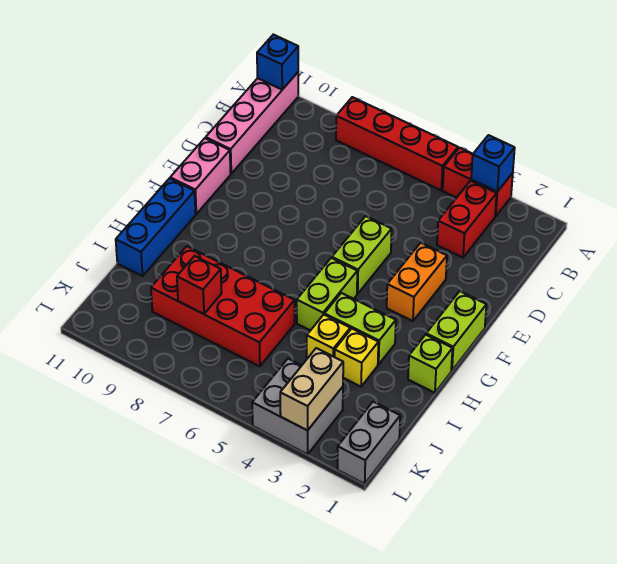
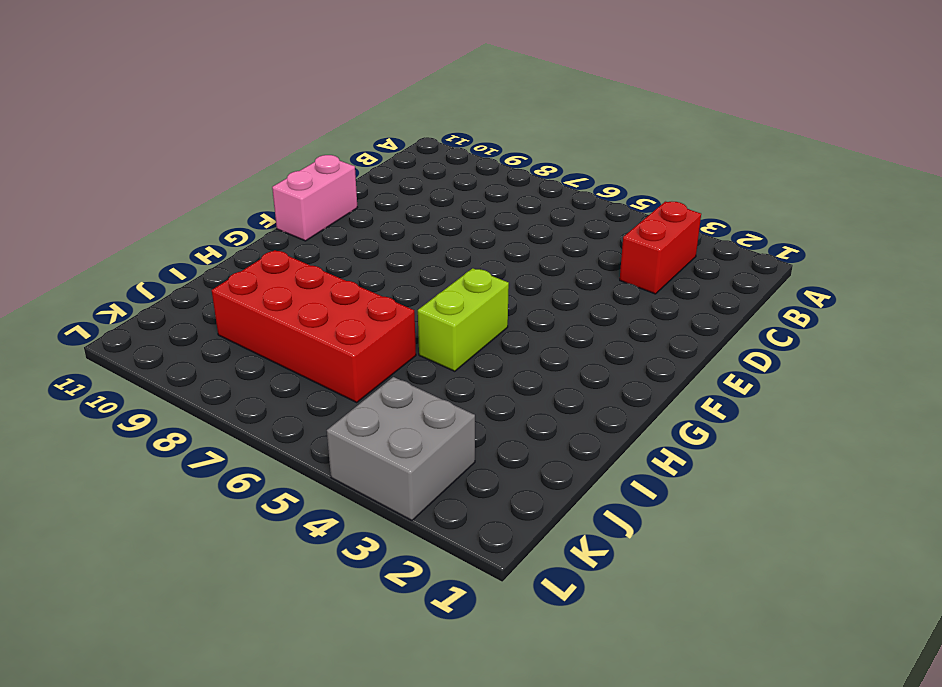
none -> red brick A3:A4 level 1
none -> red brick A5:A8 level 1
none -> pink brick A11:D11 level 1

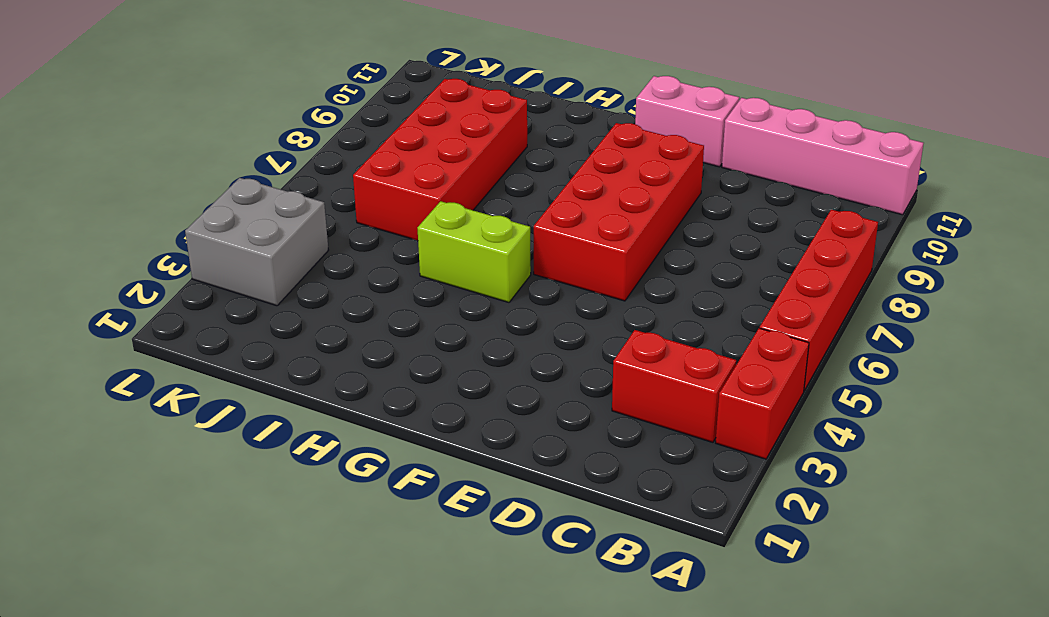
red brick E6:F9 level 1 -> none
none -> orange brick E3:F3 level 1
none -> lime brick E5:F5 level 1
none -> lime brick F1:G1 level 1

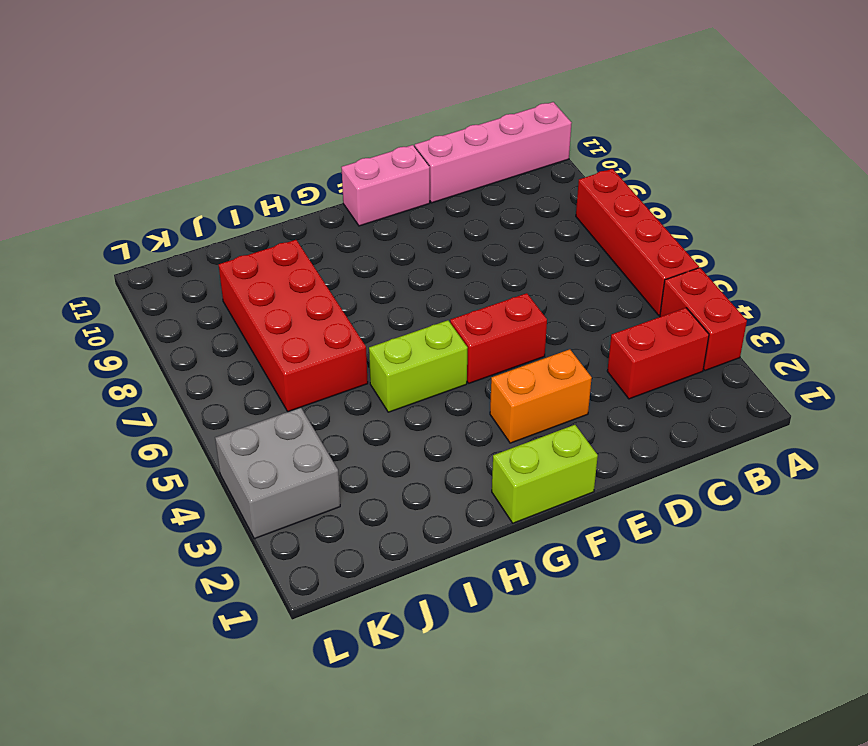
red brick E5:F5 level 1 -> lime brick E5:F5 level 1
none -> blue brick G11:I11 level 1
none -> lime brick H1 level 1
none -> lime brick H3:H4 level 1

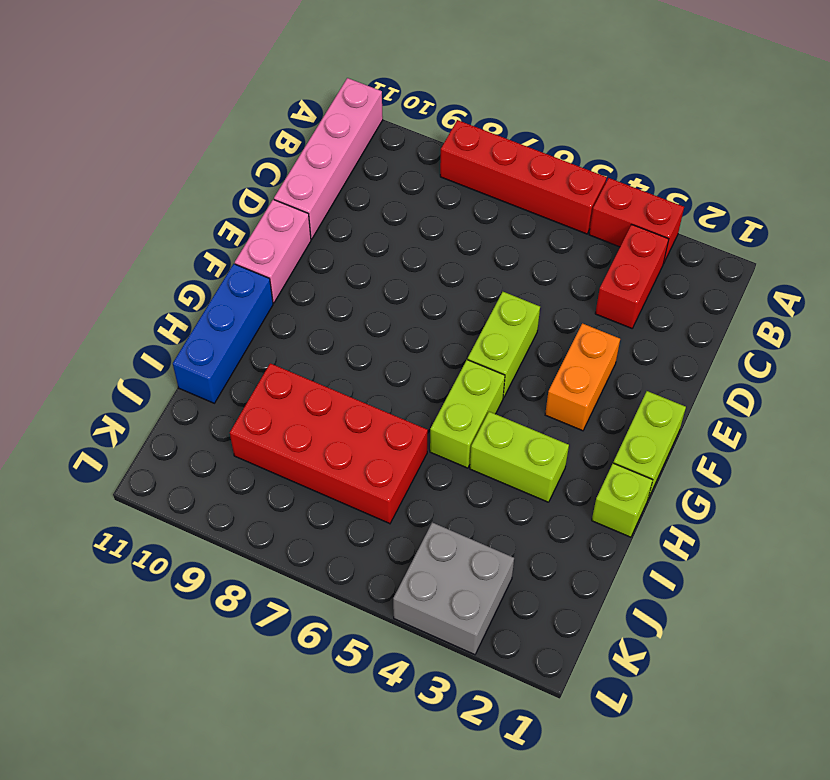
none -> yellow brick I3 level 1
none -> yellow brick I4 level 1
none -> grey brick K1:L1 level 1

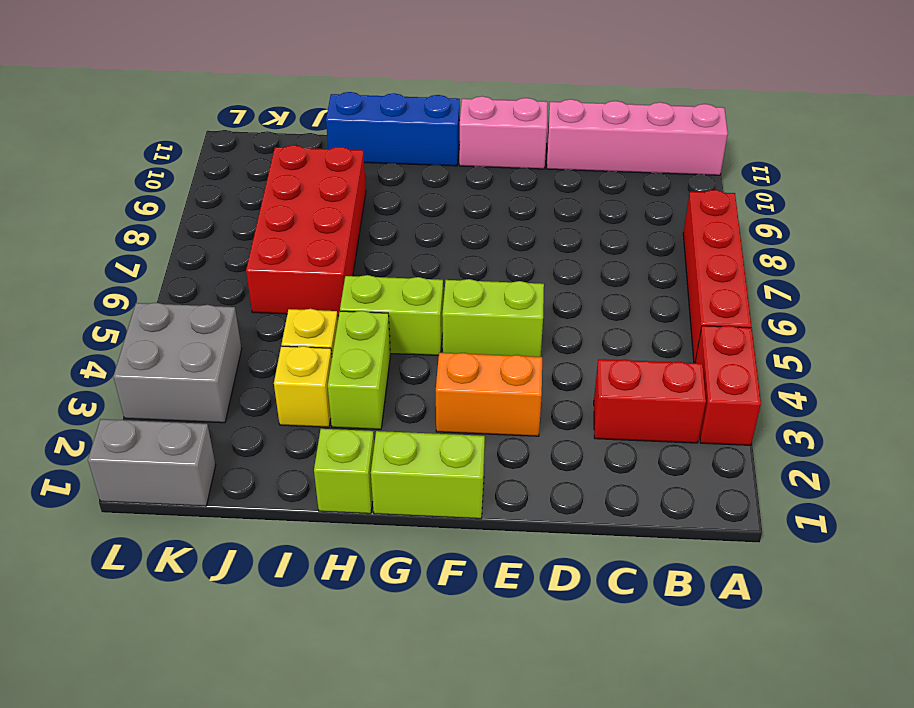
none -> blue brick A3 level 2
none -> blue brick A11 level 2
none -> red brick J8 level 2

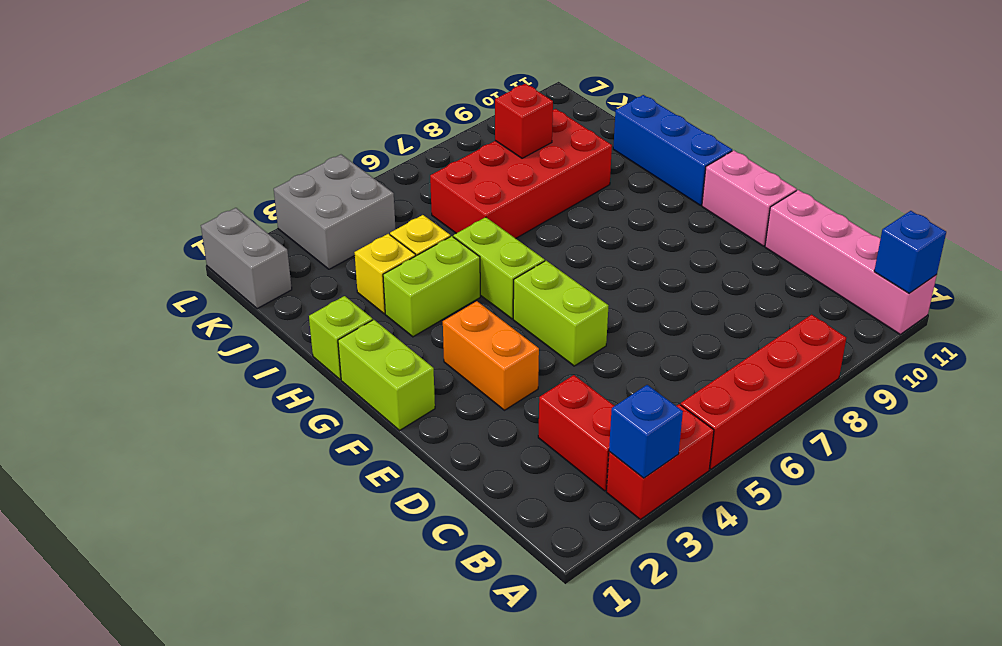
none -> tan brick K3:L3 level 2

